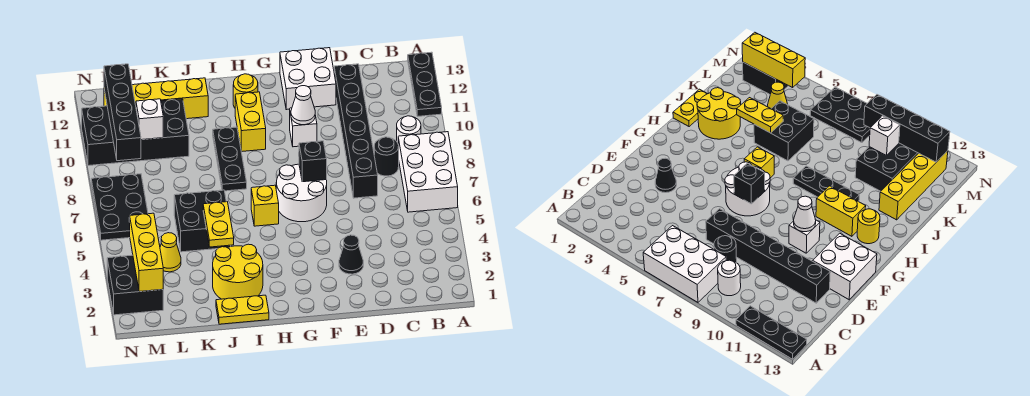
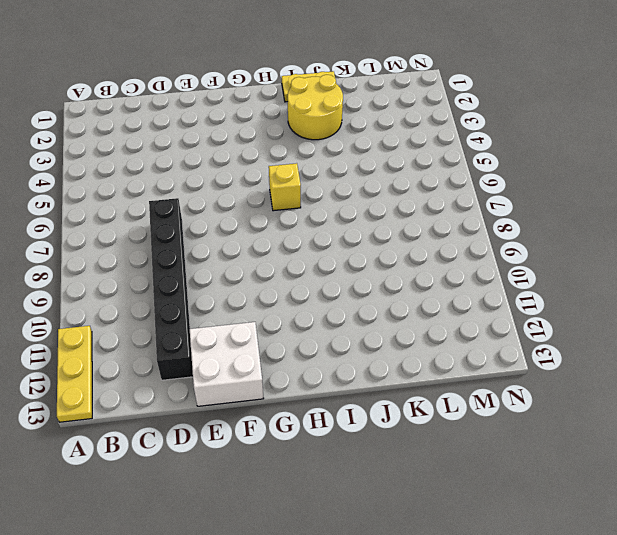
yellow plate A11:A13 level 1 -> black plate A11:A13 level 1
none -> white brick A6:B8 level 1
none -> white round brick B9 level 1
none -> black round brick C8 level 1

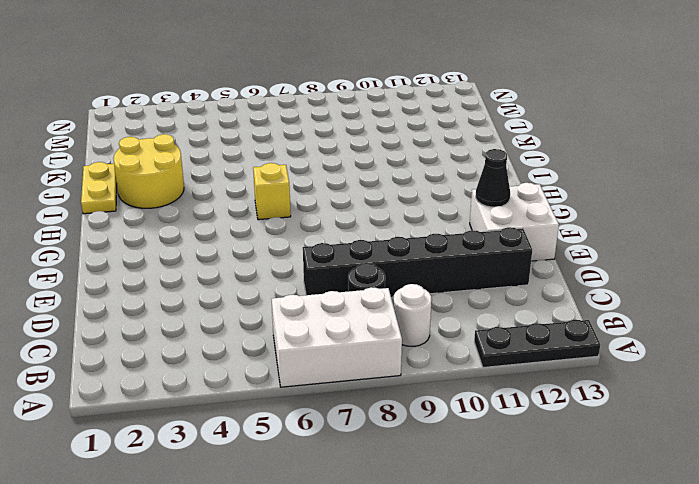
black cone F12 level 2 -> black cone E3 level 1
none -> white round brick F6:G7 level 1
none -> white brick F10 level 1
none -> yellow brick H10:H11 level 1

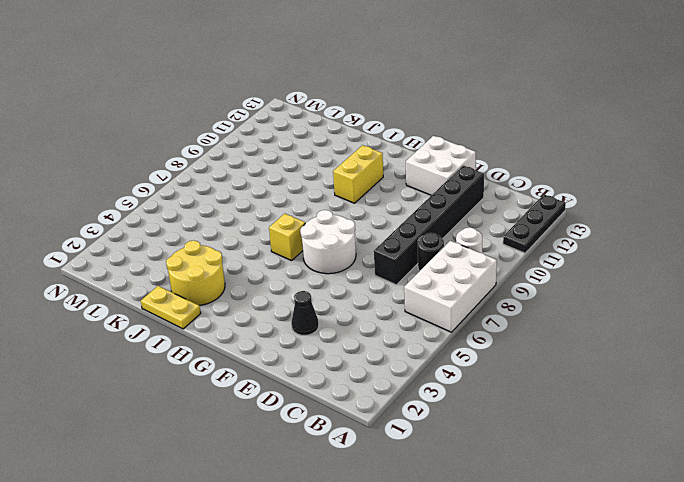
none -> white brick F10 level 1
none -> yellow round brick H12 level 1
none -> black plate I8:I10 level 1

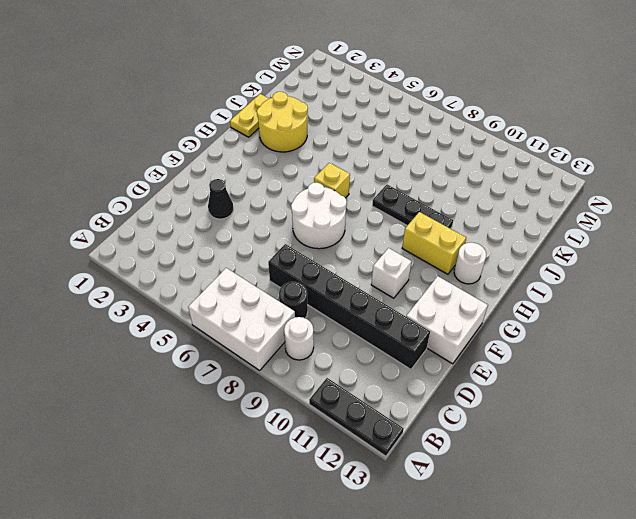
white round brick H12 level 1 -> yellow round brick H12 level 1
none -> black brick J5:K6 level 1
none -> yellow brick J12:M12 level 1
none -> black brick K10:N11 level 1

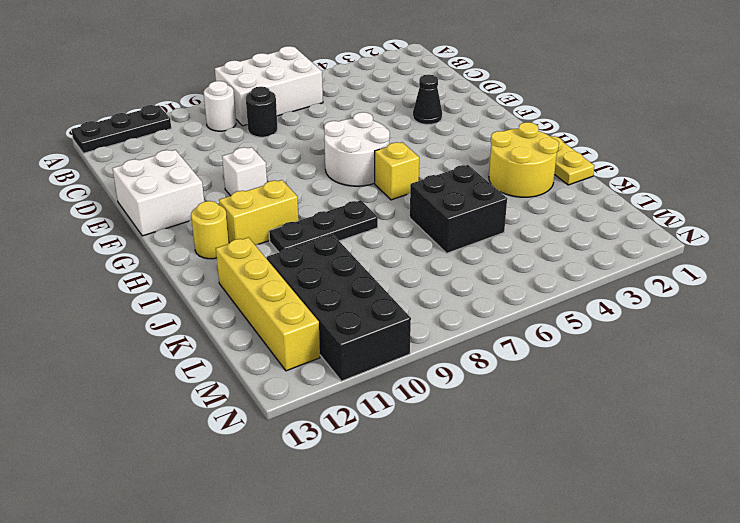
none -> black brick D7:D12 level 1
none -> yellow cone L4 level 1
none -> black brick M2:N3 level 1

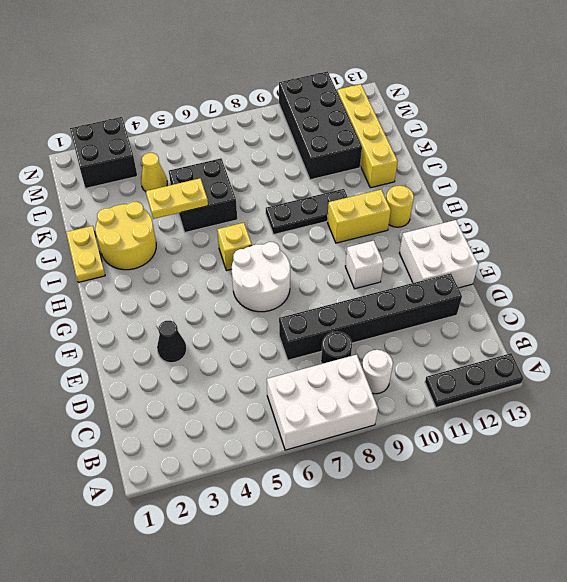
none -> black plate M6:N8 level 1
none -> black brick F7 level 2
none -> white cone F10 level 2

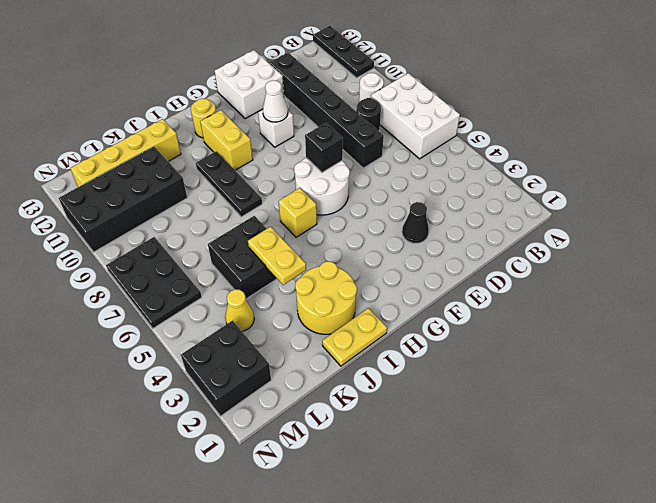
none -> white brick L10 level 2
none -> yellow brick M2:M4 level 2
none -> black brick M9:M12 level 2

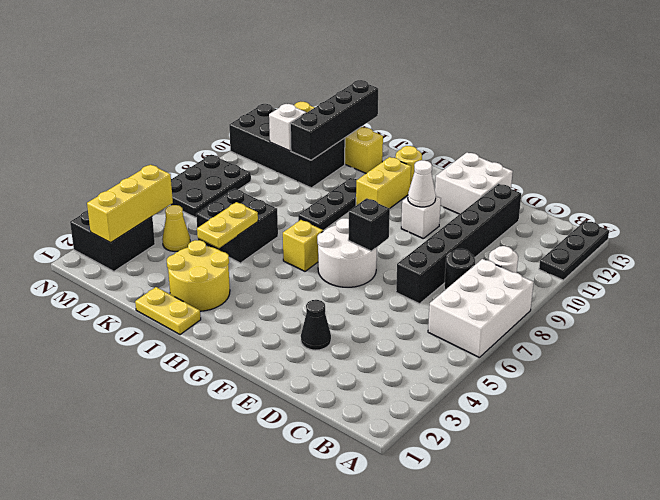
black brick K10:K13 level 2 -> black brick M9:M12 level 2

